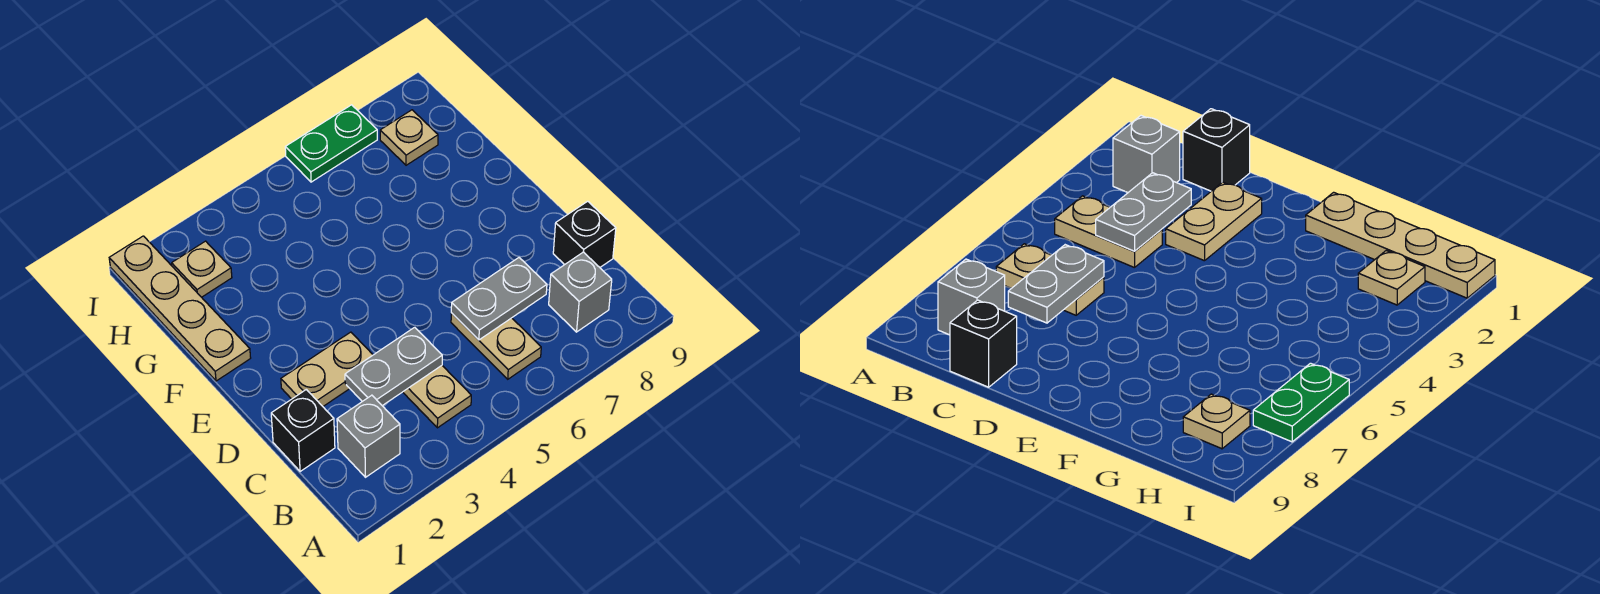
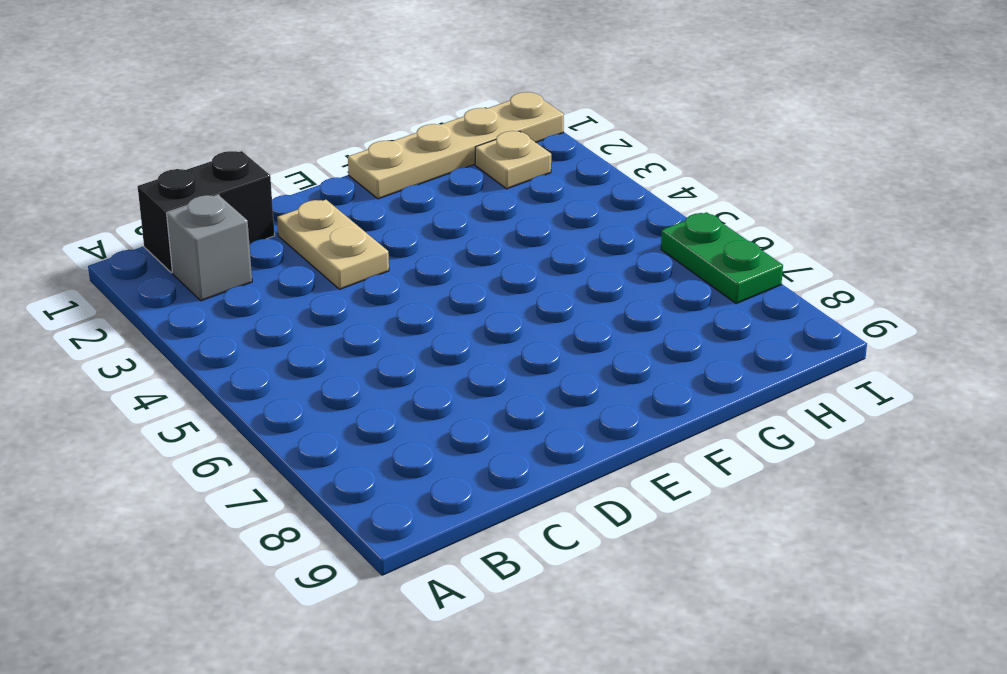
black brick B1:C1 level 1 -> black brick C1 level 1
none -> tan plate B4:C4 level 1
none -> tan plate B6:C6 level 1
none -> grey brick B8 level 1

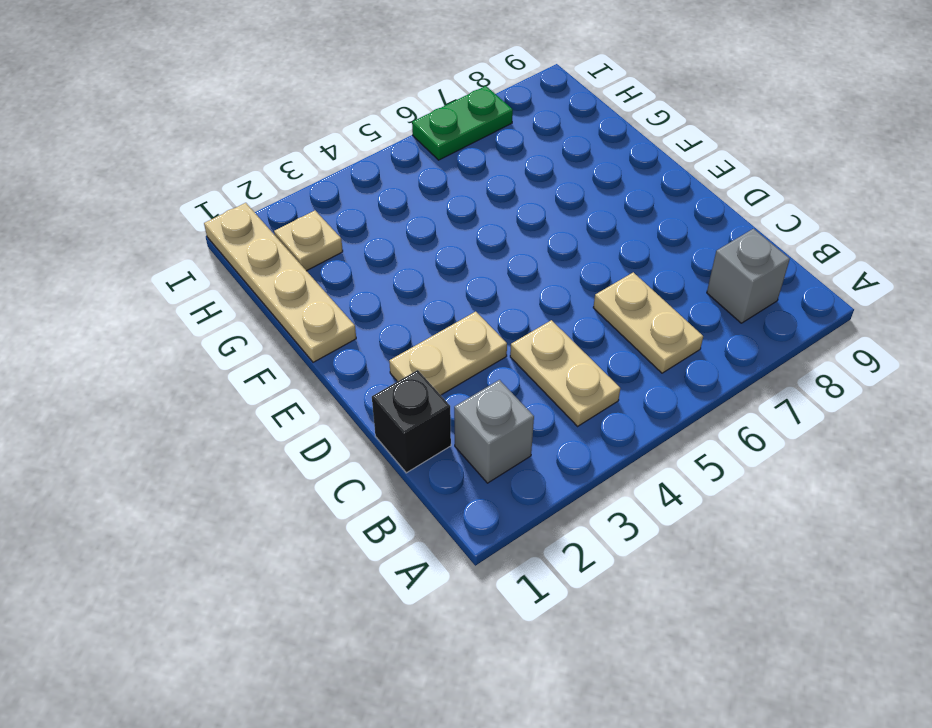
none -> black brick C9 level 1
none -> tan plate H8 level 1
none -> grey plate C3:C4 level 2

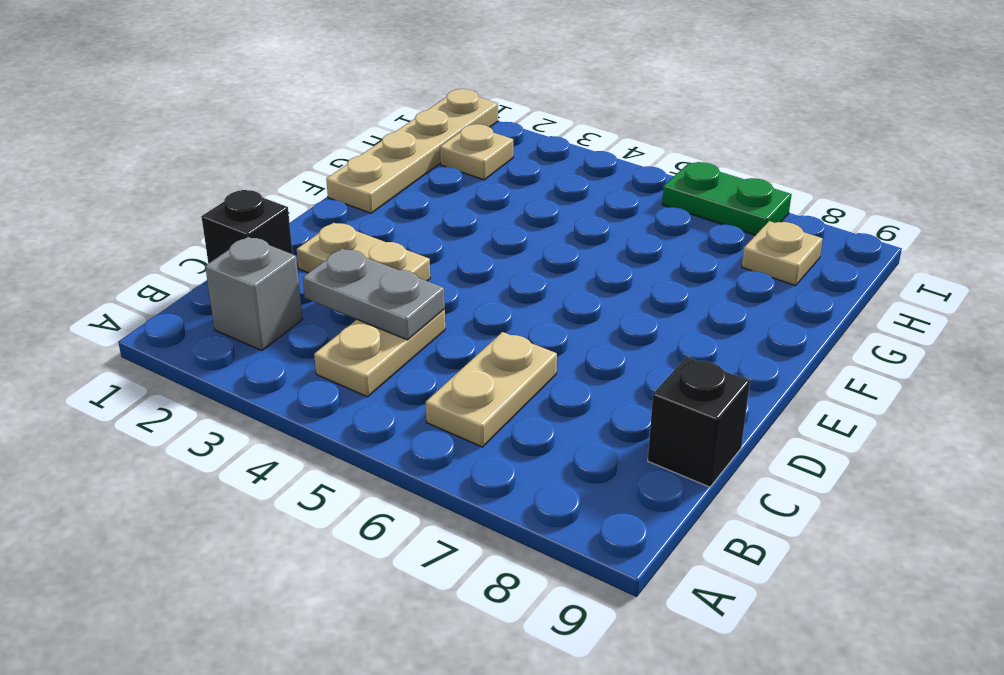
none -> grey brick B8 level 1
none -> grey plate C6:C7 level 2

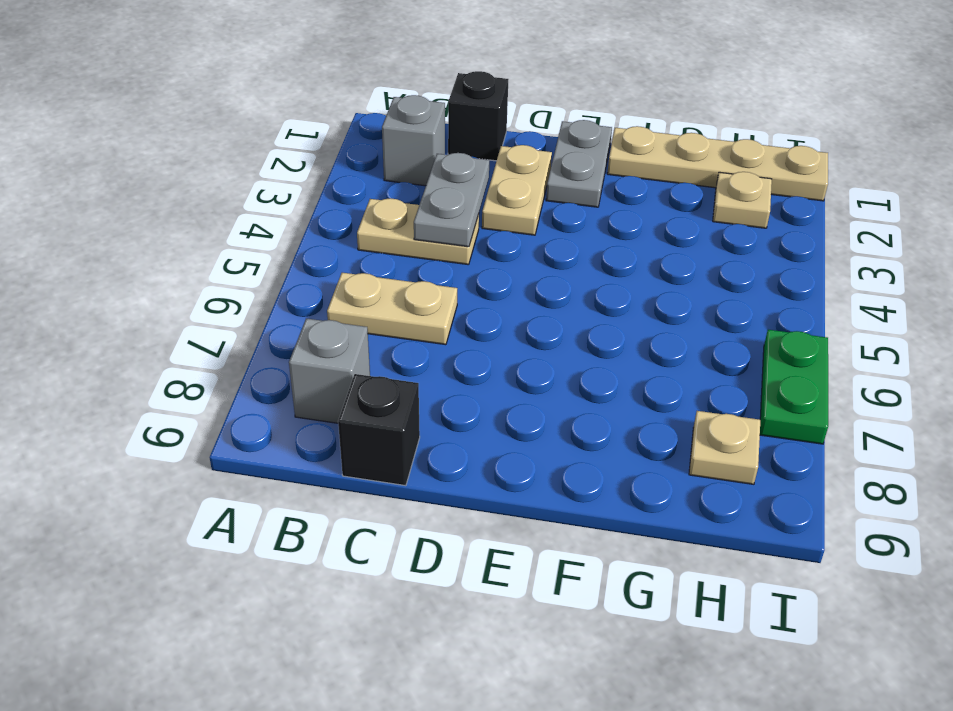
grey plate E1:E2 level 1 -> grey plate C6:C7 level 2

